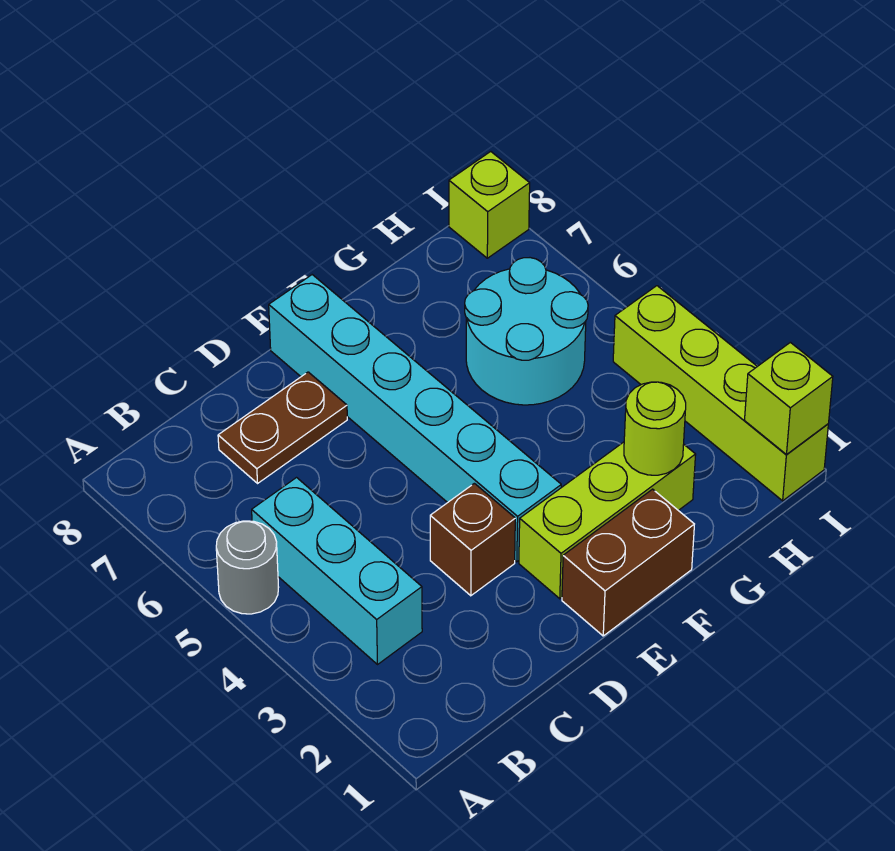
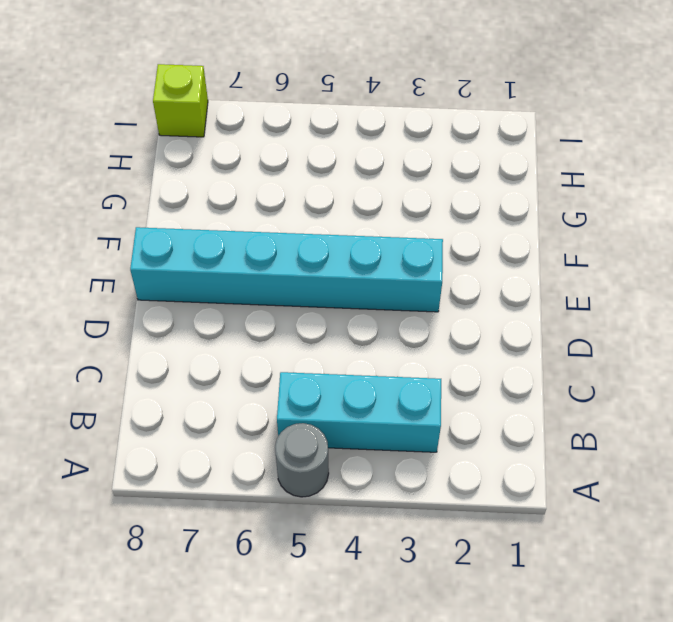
none -> brown plate C7:D7 level 1
none -> brown brick D3 level 1
none -> brown brick E1:F1 level 1

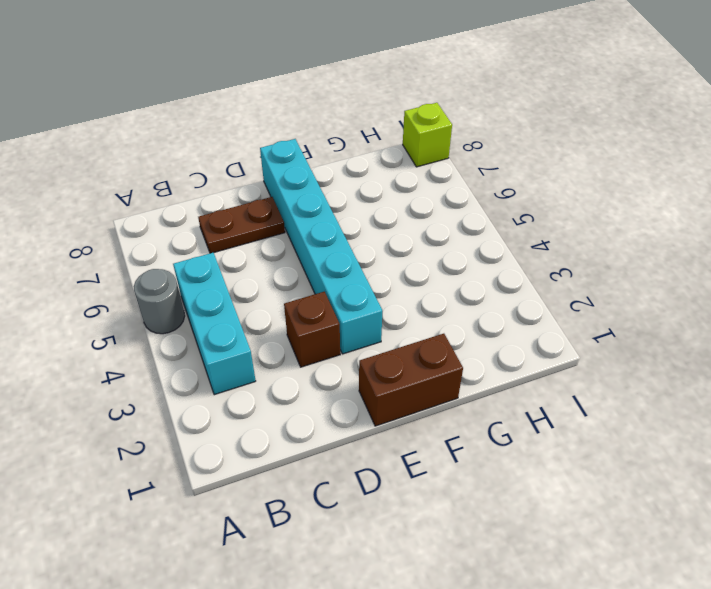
none -> lime brick E2:G2 level 1
none -> cyan round brick G5:H6 level 1
none -> lime brick I1:I4 level 1

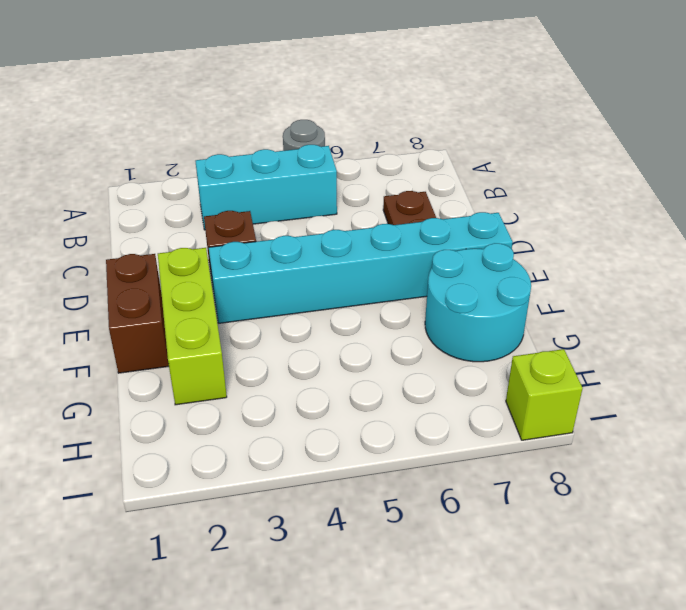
cyan round brick F7:G8 level 1 -> cyan round brick G5:H6 level 1
none -> lime brick I1:I4 level 1
none -> lime round brick G2 level 2
none -> lime brick I1 level 2

